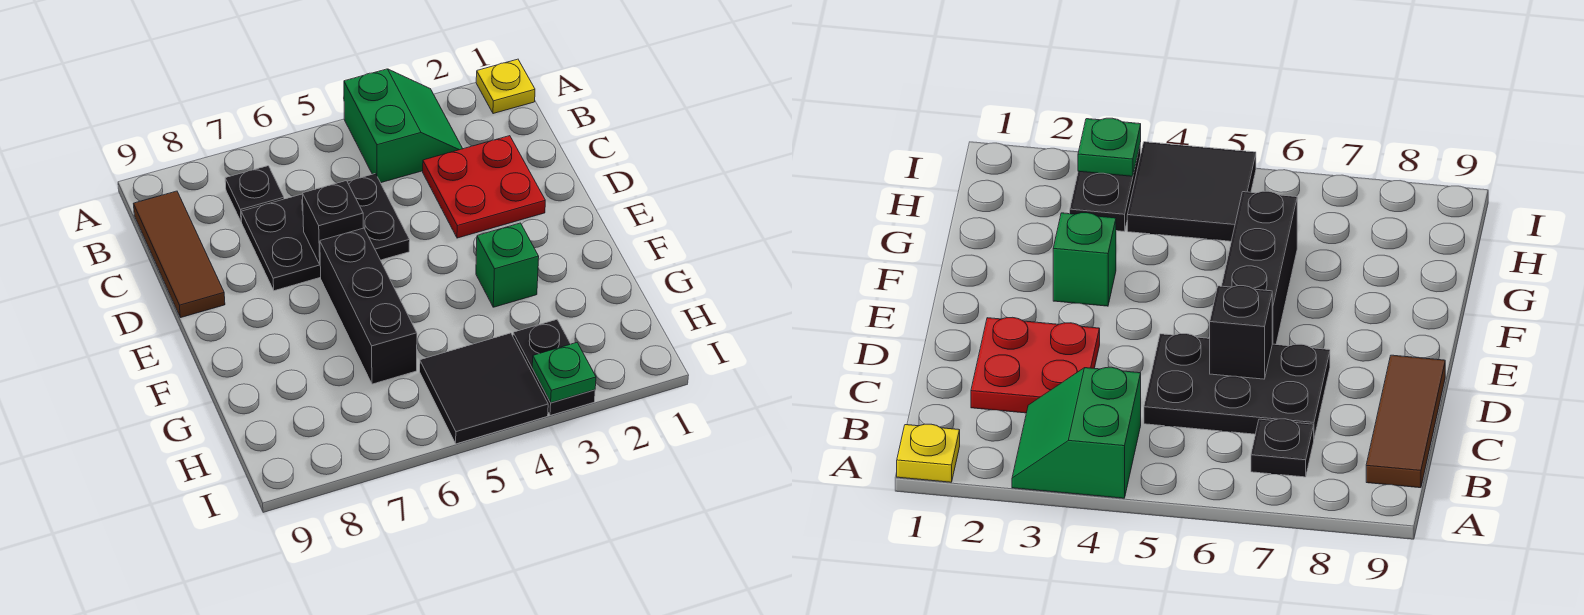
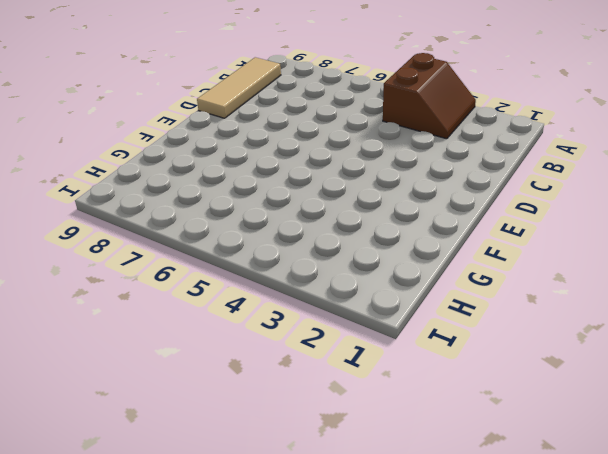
brown slope A3:B4 level 1 top 4 -> green slope A3:B4 level 1 top 4
tan tile B9:D9 level 1 -> brown tile B9:D9 level 1
none -> yellow plate A1 level 1
none -> black plate B7 level 1
none -> red plate C2:D3 level 1

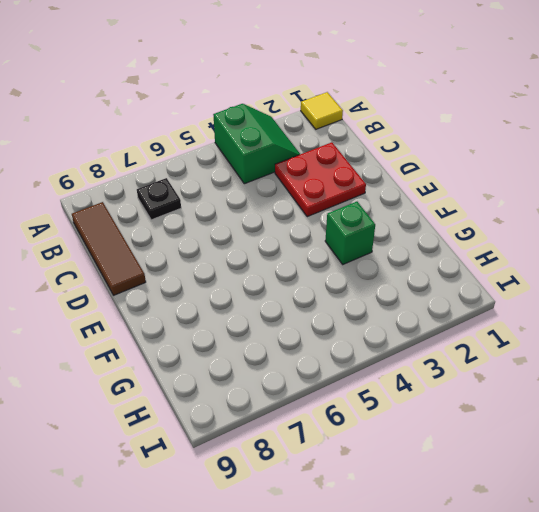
yellow tile A1 level 1 -> yellow plate A1 level 1
none -> black plate C5:D7 level 1
none -> black brick E6:G6 level 1
none -> black plate H3:I3 level 1

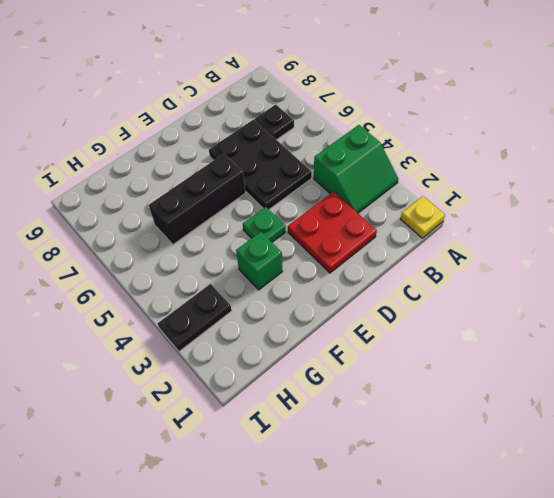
green plate E4 level 1 -> green plate I3 level 2
none -> brown tile B9:D9 level 1
none -> black tile H4:I5 level 1
none -> black brick D6 level 2

